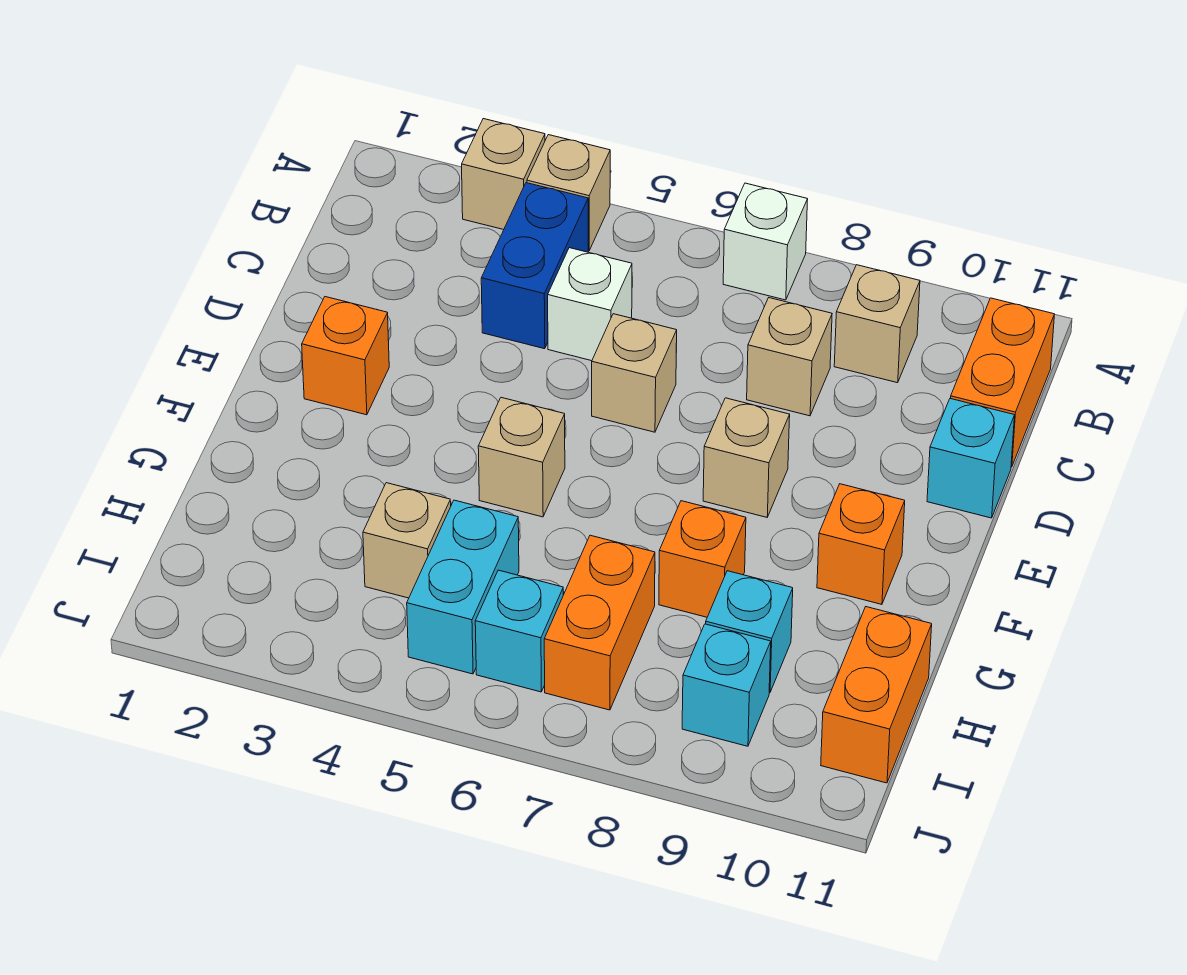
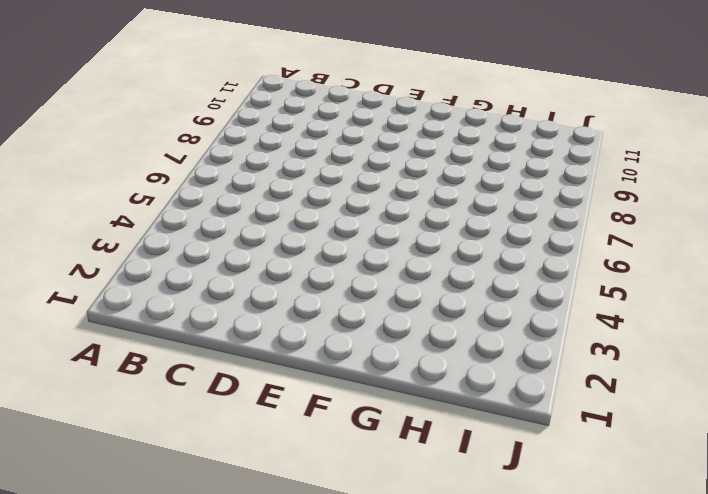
none -> tan brick A3 level 1
none -> tan brick A4 level 1
none -> white brick A7 level 1

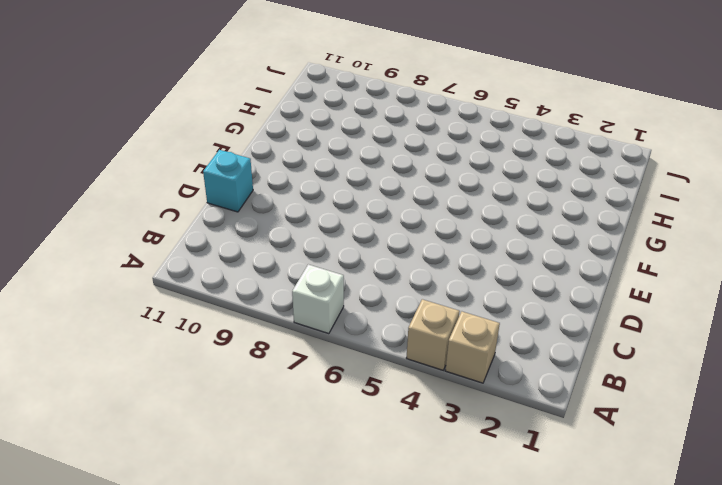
none -> blue brick B4:C4 level 1
none -> tan brick B9 level 1
none -> orange brick B11:C11 level 1

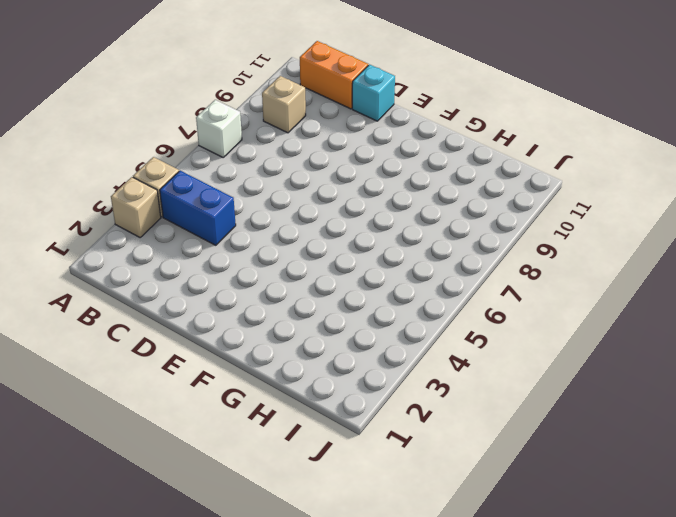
none -> white brick C5 level 1
none -> tan brick C8 level 1
none -> tan brick D6 level 1

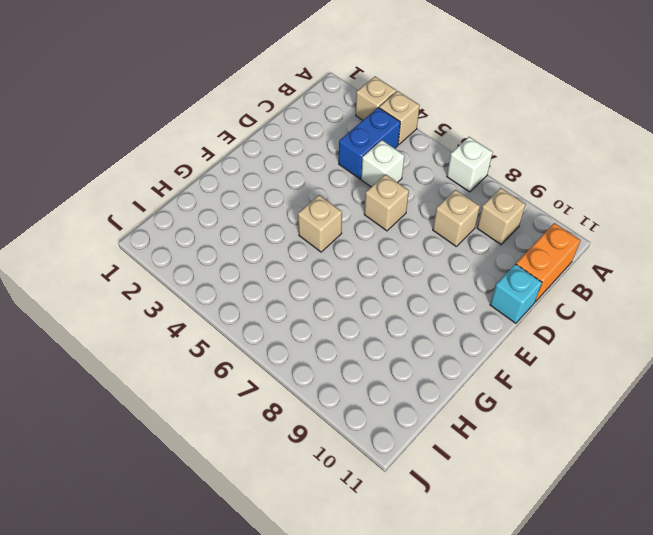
none -> orange brick E2 level 1
none -> tan brick E8 level 1
none -> orange brick F10 level 1

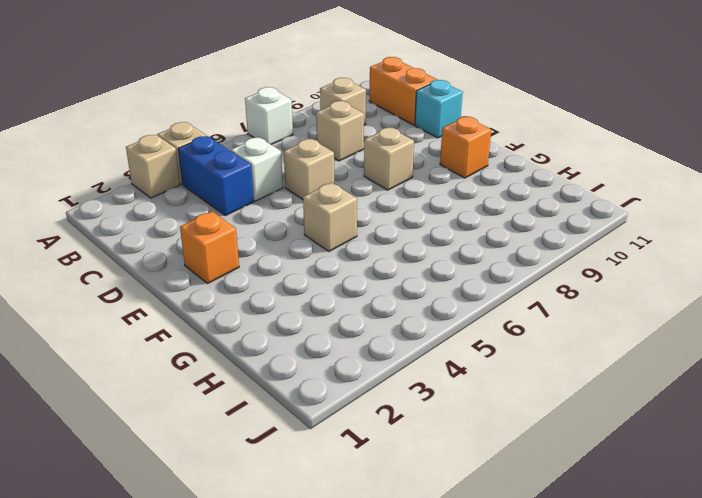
none -> orange brick G8 level 1
none -> tan brick H4 level 1
none -> cyan brick H5:I5 level 1

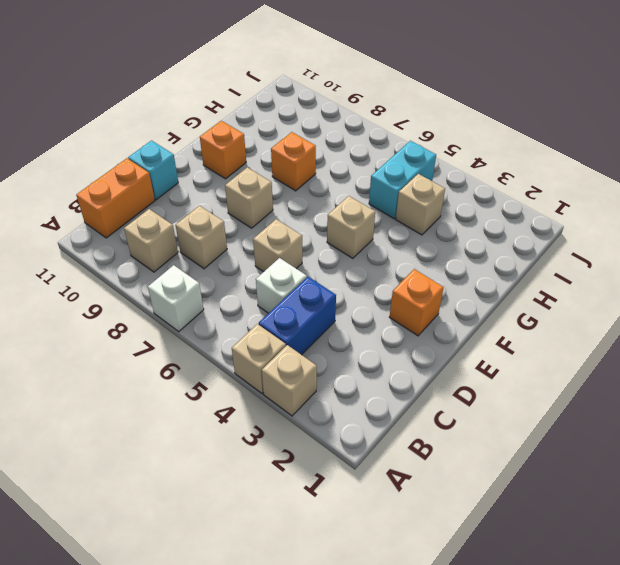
none -> orange brick H7:I7 level 1
none -> cyan brick H9 level 1
none -> orange brick H11:I11 level 1

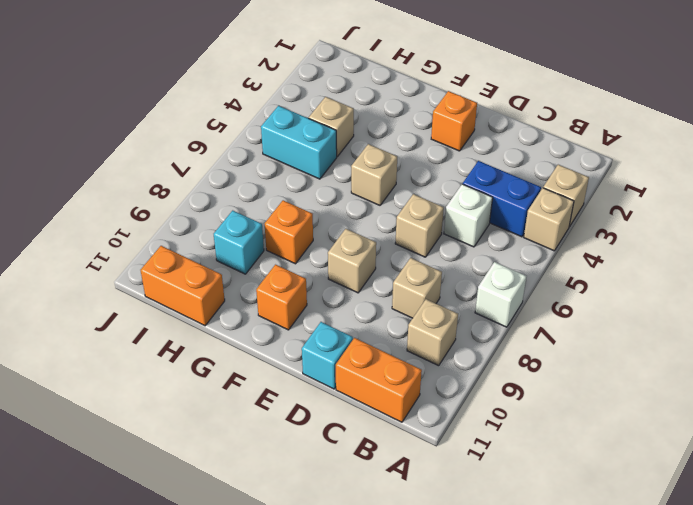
none -> orange brick H7:I7 level 1
none -> cyan brick I6 level 1
none -> cyan brick I9 level 1

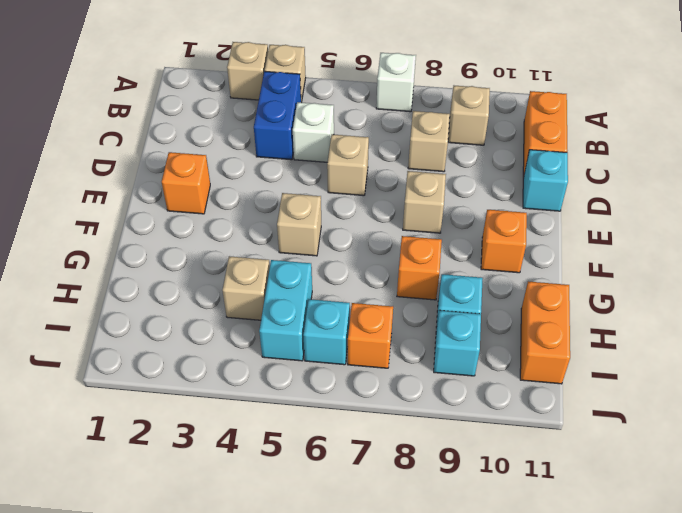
orange brick I7 level 1 -> orange brick H7:I7 level 1

